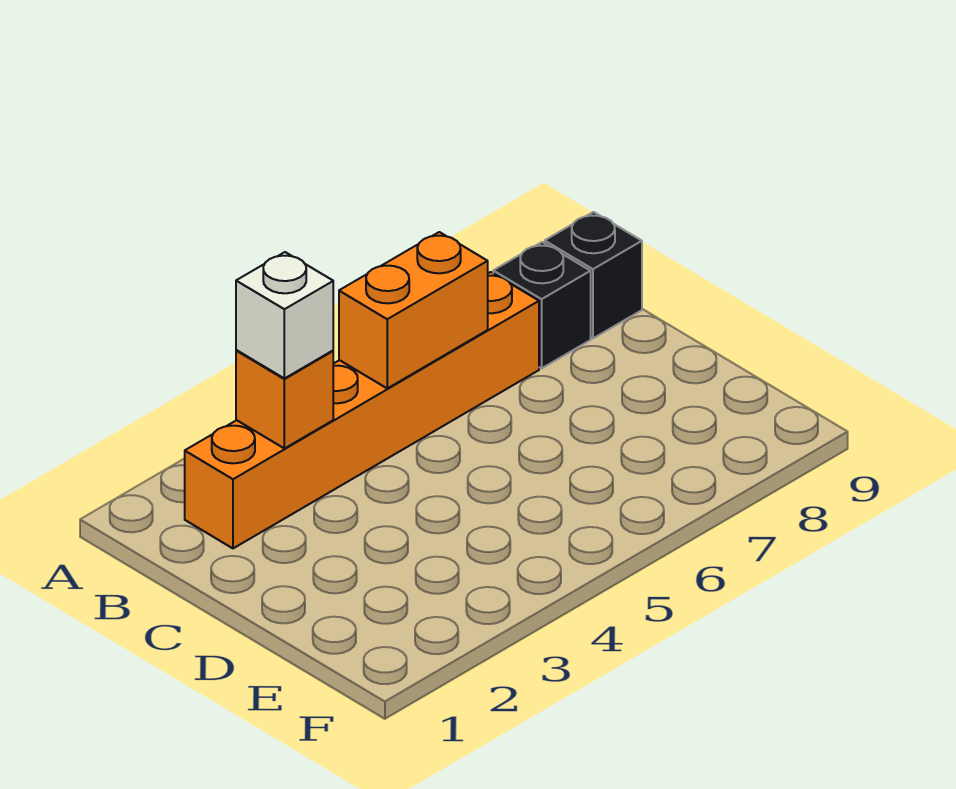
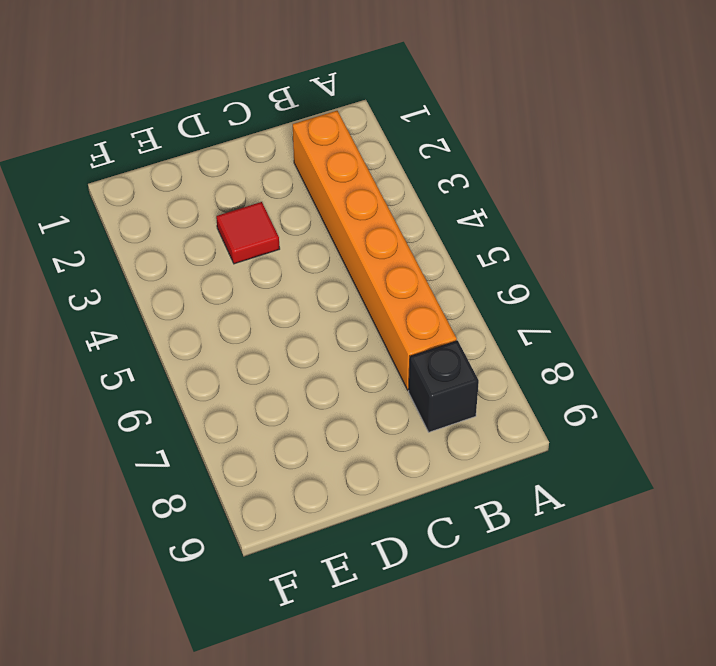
red tile D3 level 1 -> none
none -> black brick B9 level 1
none -> orange brick B3 level 2

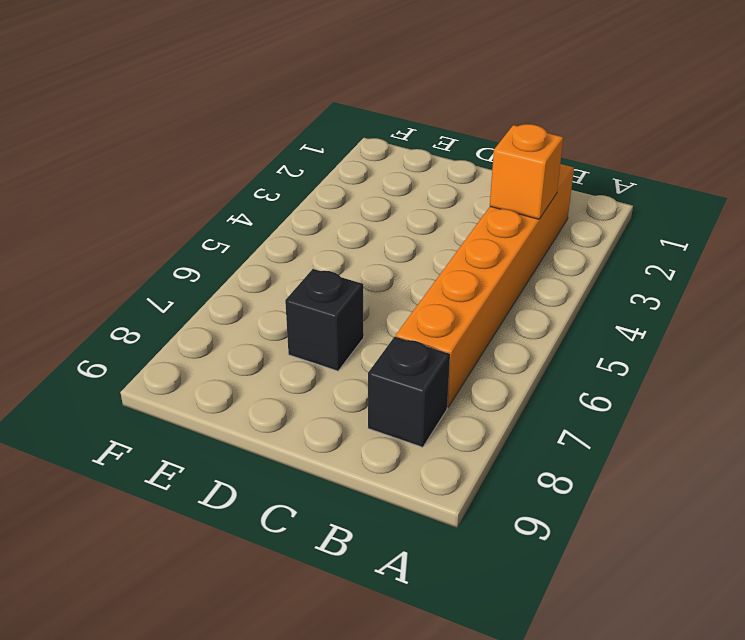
black brick D7 level 1 -> black brick B9 level 1
none -> orange brick B5:B6 level 2
none -> white brick B3 level 3

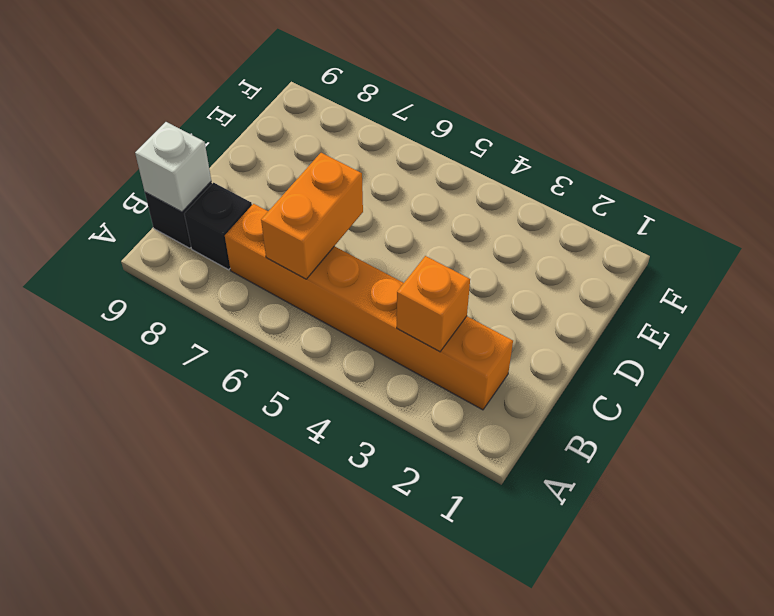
orange brick B6:C6 level 2 -> orange brick B5:B6 level 2
white brick B9 level 2 -> white brick B3 level 3

